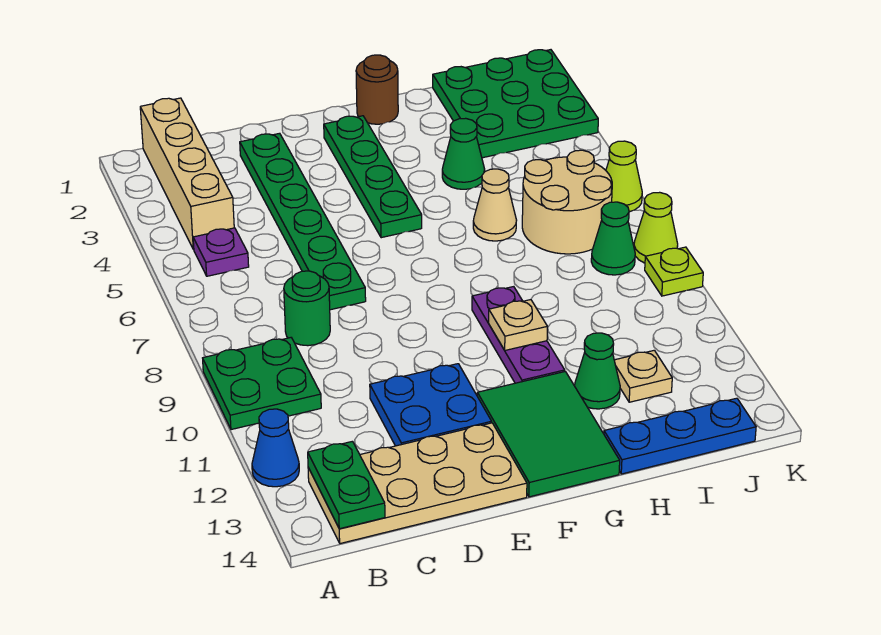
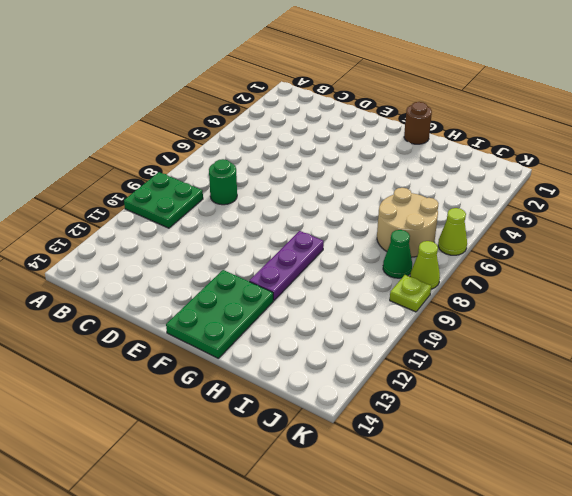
green plate F12:G14 level 1 -> green tile F12:G14 level 1
none -> blue cone A12 level 1
none -> tan brick B1:B4 level 1
none -> purple plate B5 level 1

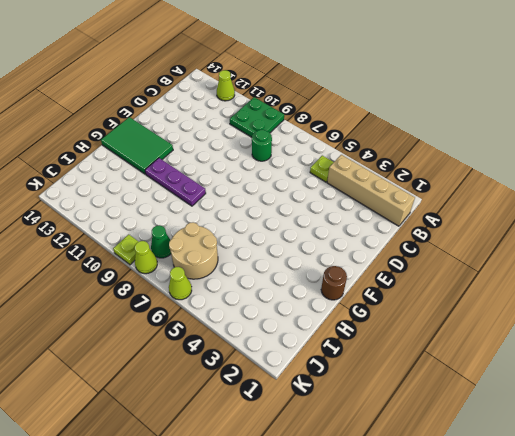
lime cone A12 level 1 -> blue cone A12 level 1
lime plate B5 level 1 -> purple plate B5 level 1
none -> tan plate B13:E14 level 1
none -> green plate D2:D7 level 1
none -> blue plate D11:E12 level 1

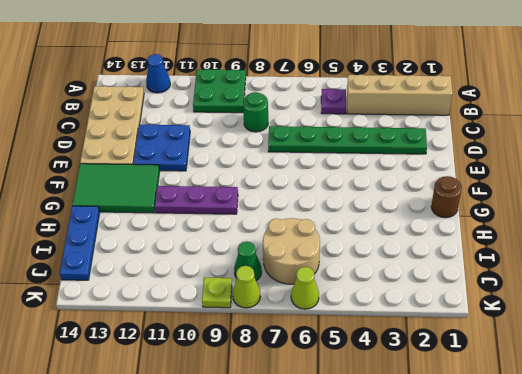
none -> green plate F2:F5 level 1
none -> green cone H4 level 1
none -> tan cone H6 level 1

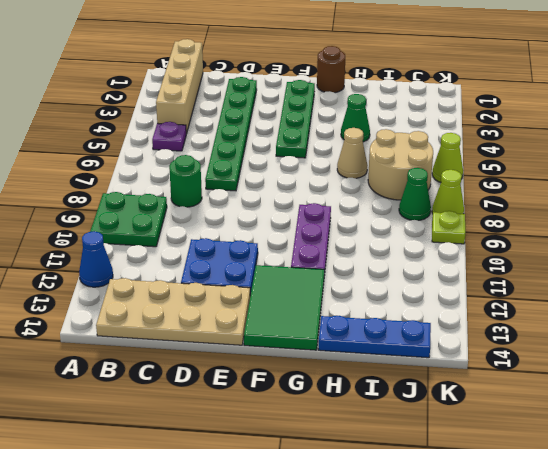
none -> green cone H12 level 1
none -> green plate I1:K3 level 1
none -> tan plate I12 level 1

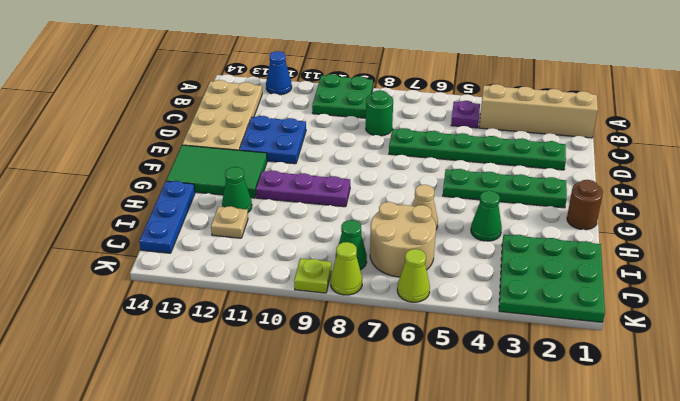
none -> green plate B13:B14 level 2
none -> tan plate G10 level 2

